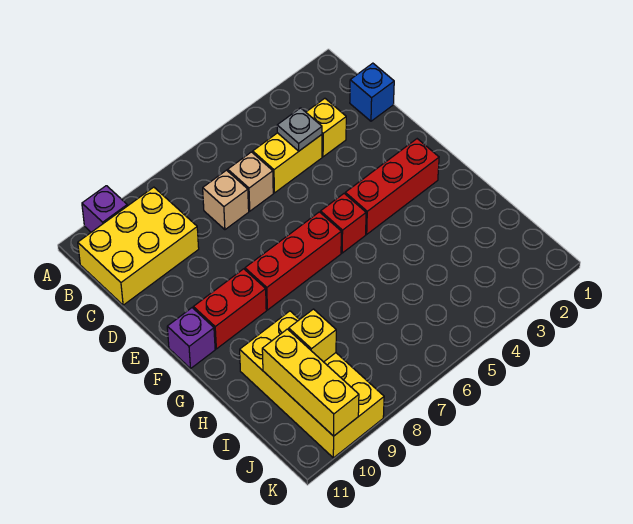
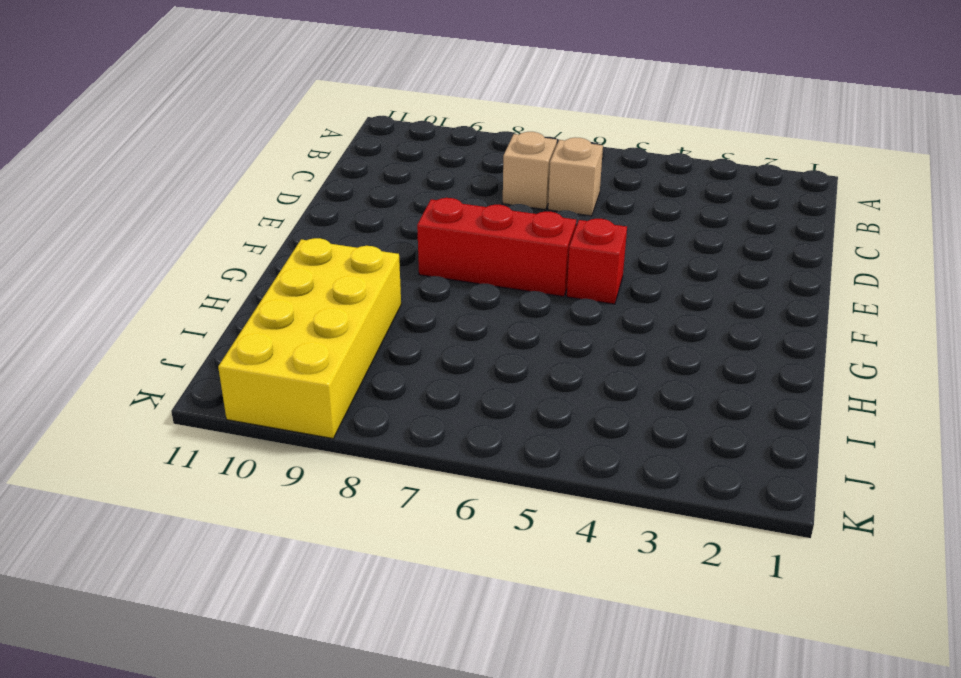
none -> purple brick A10 level 1
none -> yellow brick B9:C11 level 1
none -> blue brick C1 level 1

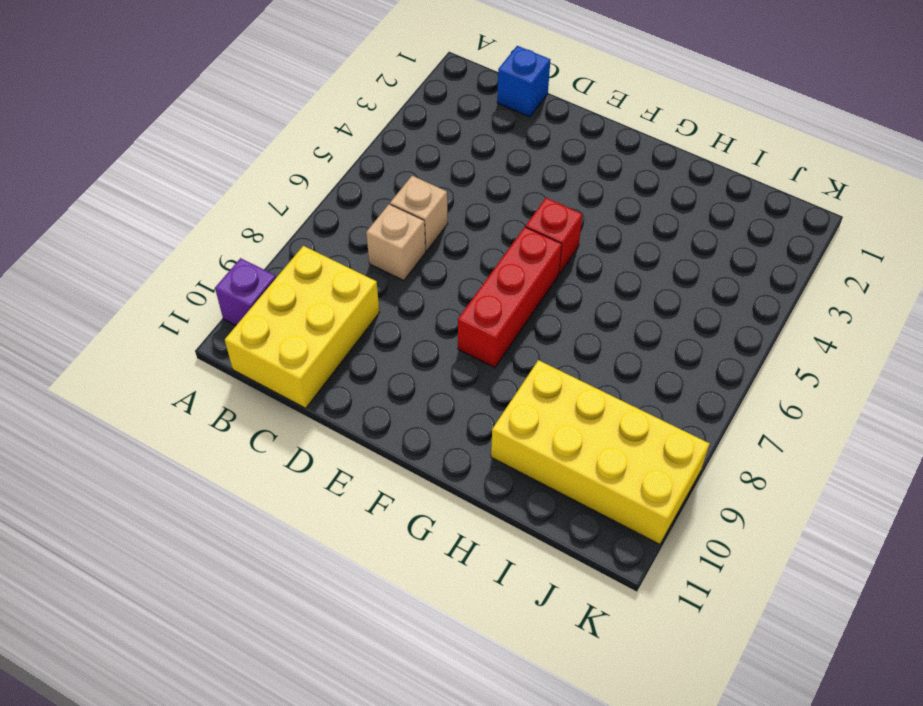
none -> yellow brick C3 level 1
none -> yellow brick C4:C5 level 1
none -> red brick F2:F4 level 1

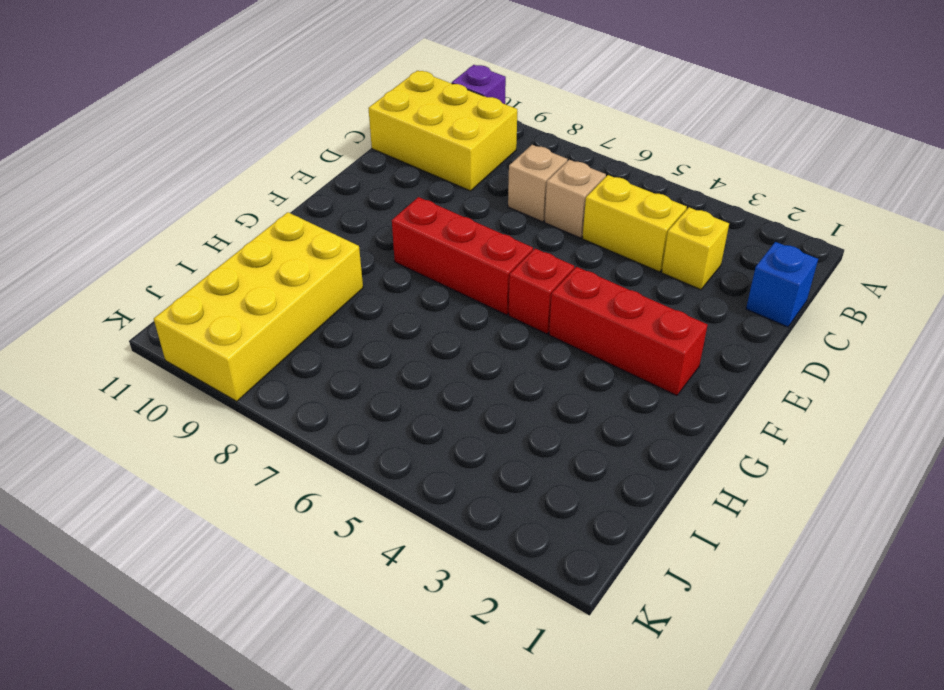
none -> red brick F9:F10 level 1
none -> purple brick F11 level 1
none -> grey plate C4 level 2

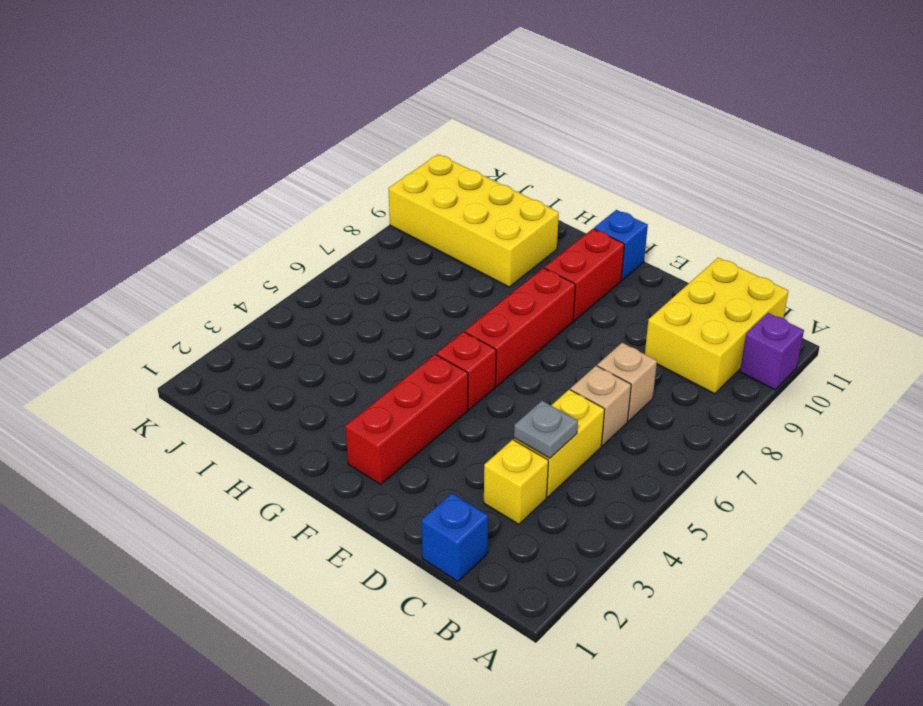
blue brick F11 level 1 -> purple brick F11 level 1
none -> yellow brick I9 level 2
none -> yellow brick I10:K10 level 2

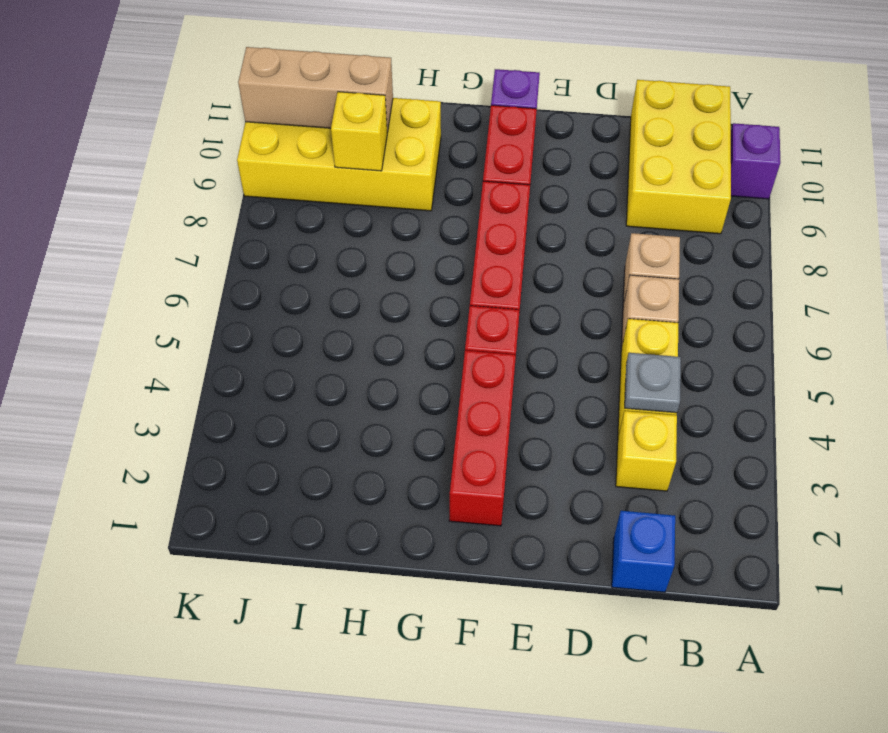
tan brick I10:K10 level 2 -> yellow brick I10:K10 level 2

